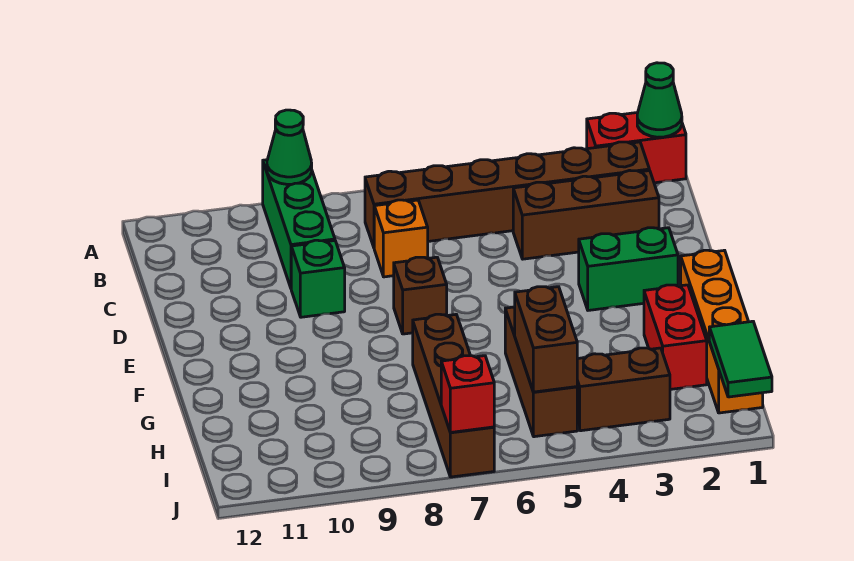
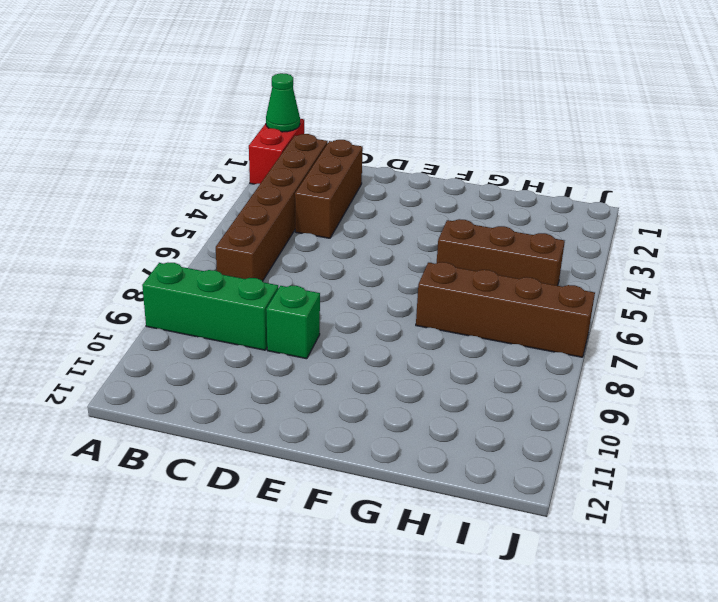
none -> orange brick C7 level 1
none -> green brick E2:E3 level 1
none -> brown brick E7 level 1

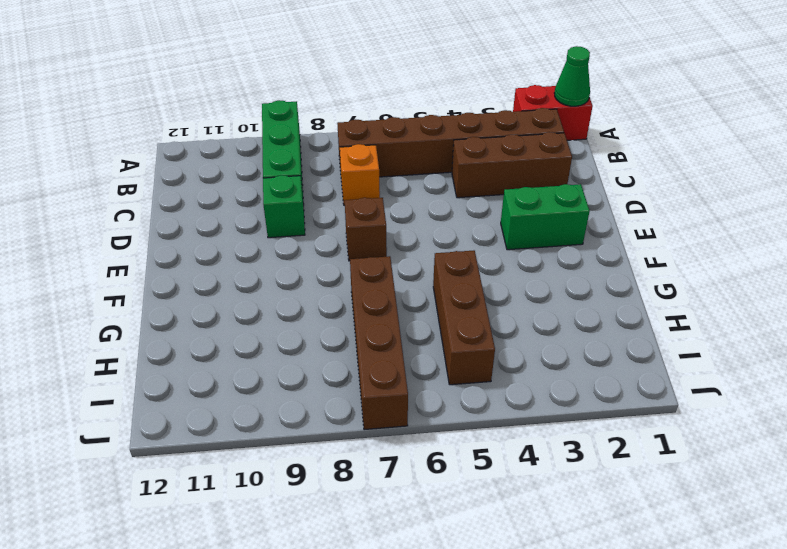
none -> orange brick F1:I1 level 1
none -> red brick G2:H2 level 1
none -> brown brick I3:I4 level 1

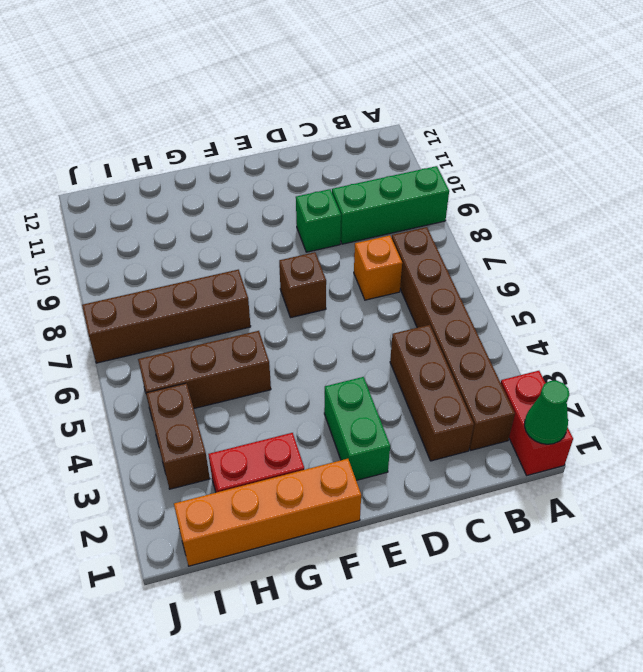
none -> green cone A9 level 2
none -> brown brick H5:I5 level 2
none -> green tile I1:J1 level 2

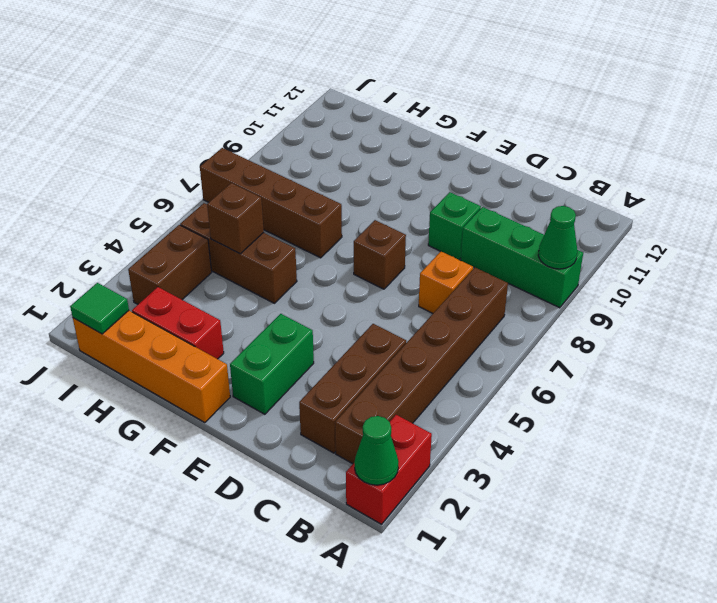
brown brick H5 level 2 -> brown brick H5:I5 level 2
green tile I1 level 2 -> green tile I1:J1 level 2
none -> red brick J7 level 2

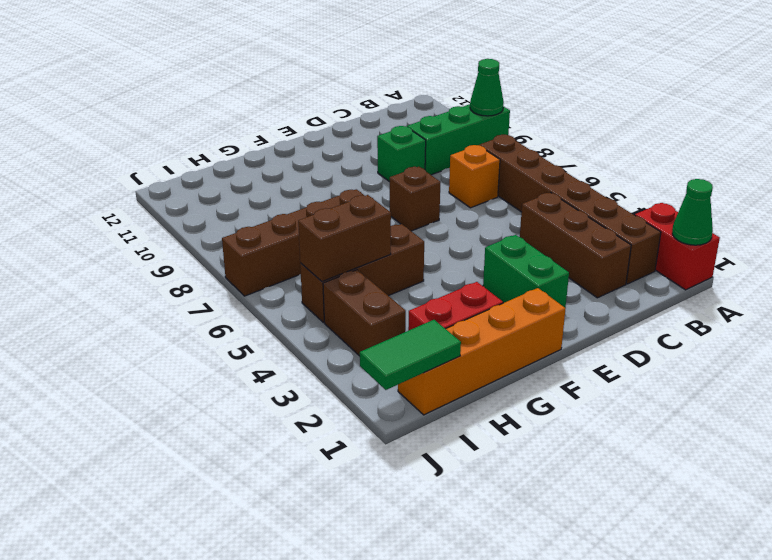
none -> red brick J7 level 2

